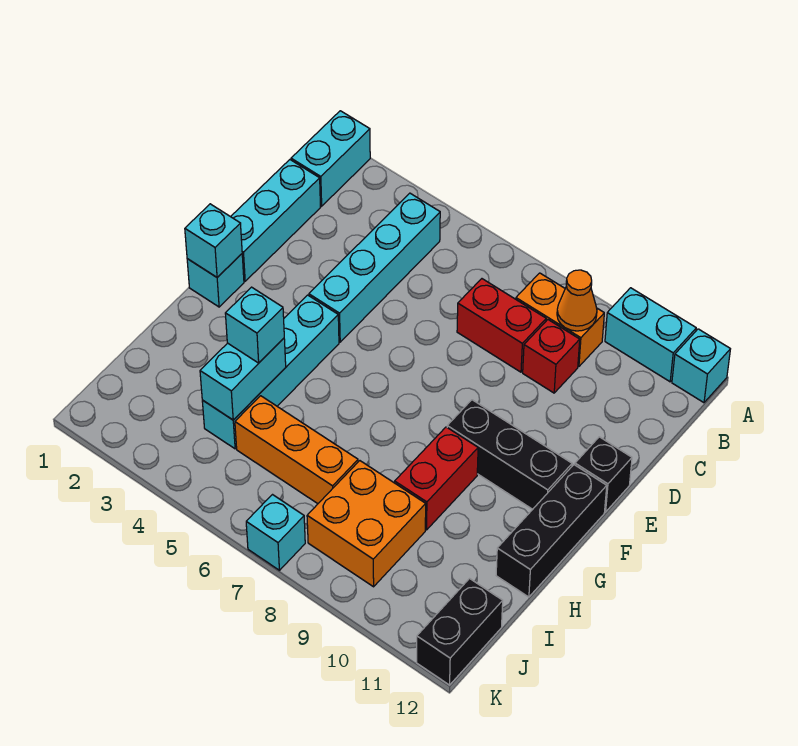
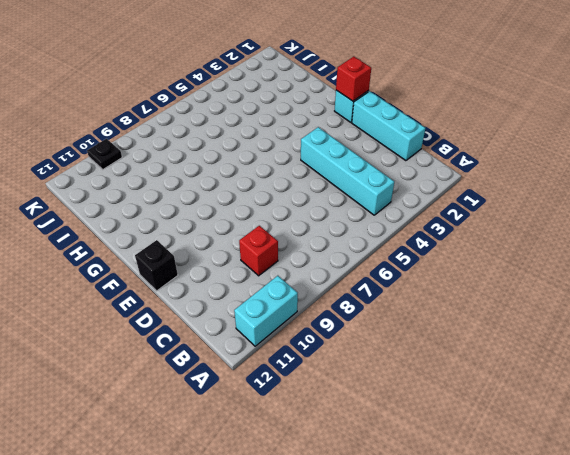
red brick F1 level 2 -> cyan brick F1 level 2
black plate K10 level 1 -> none
none -> cyan brick A1:B1 level 1
none -> cyan brick A12 level 1
none -> orange brick B8:B9 level 1

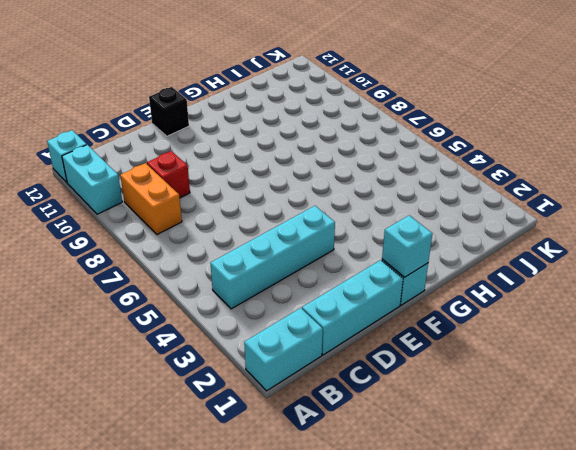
none -> red brick C7:C8 level 1
none -> cyan brick F4:I4 level 1
none -> black brick F9:F11 level 1

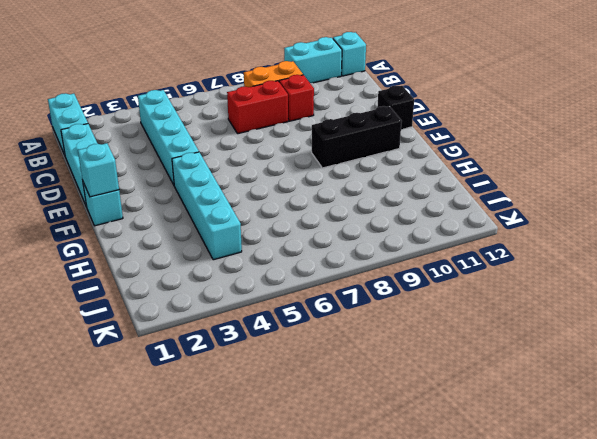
none -> black brick F12:H12 level 1
none -> red brick G9:H9 level 1
none -> orange brick I5:I7 level 1

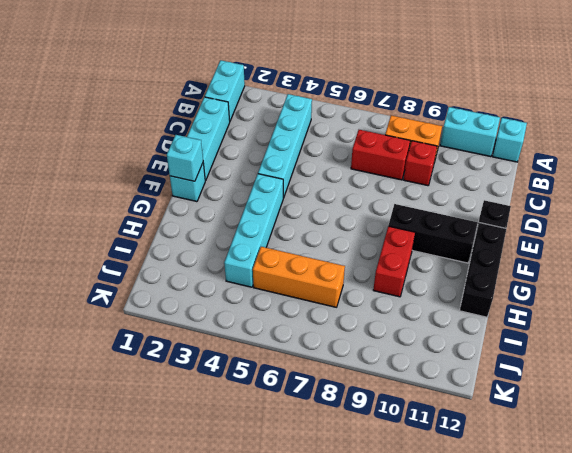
none -> orange brick I8:J9 level 1
none -> black brick J12:K12 level 1
none -> cyan brick K7 level 1

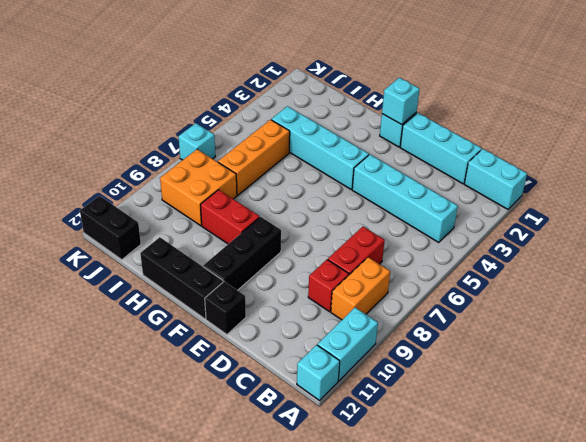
none -> orange cone B9 level 2
none -> cyan brick H4:I4 level 2
none -> cyan brick H4 level 3

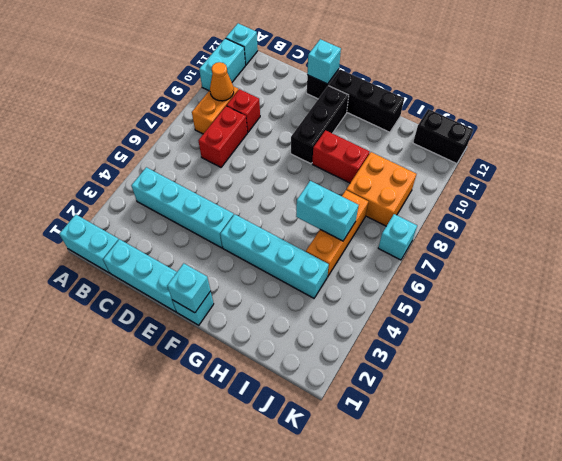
cyan brick E12 level 2 -> cyan brick H4 level 3
cyan brick H6:I6 level 2 -> cyan brick H4:I4 level 2

